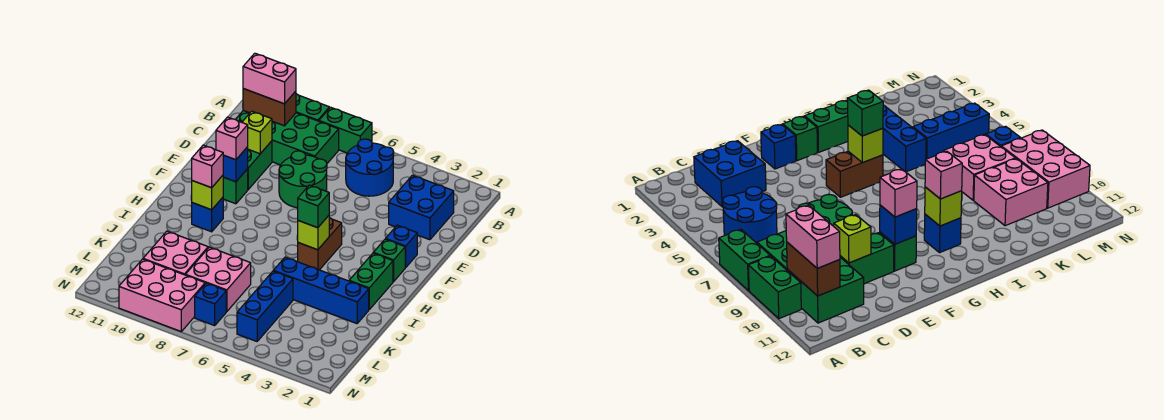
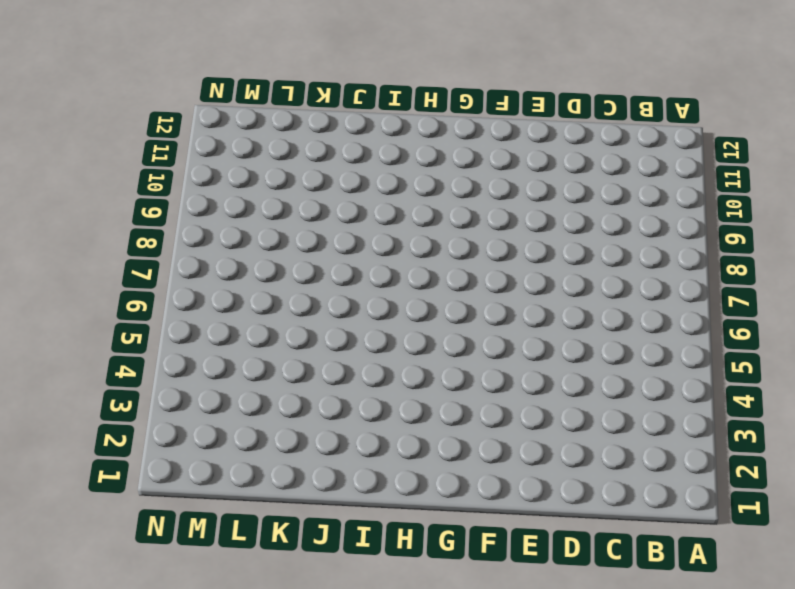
none -> green brick A7:A8 level 1
none -> green brick A9:A10 level 1
none -> blue round brick B5:C6 level 1

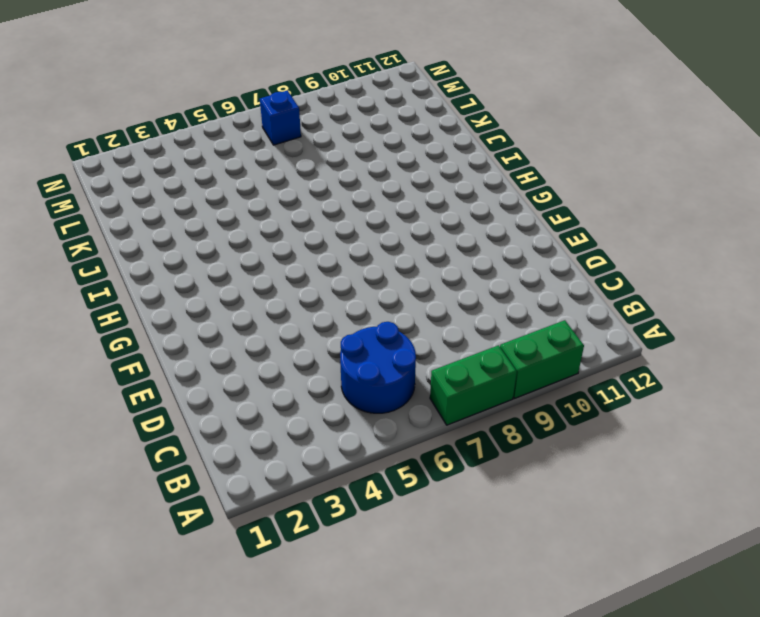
none -> green brick B8:C11 level 1
none -> blue brick C2:D3 level 1
none -> green round brick D7:E8 level 1

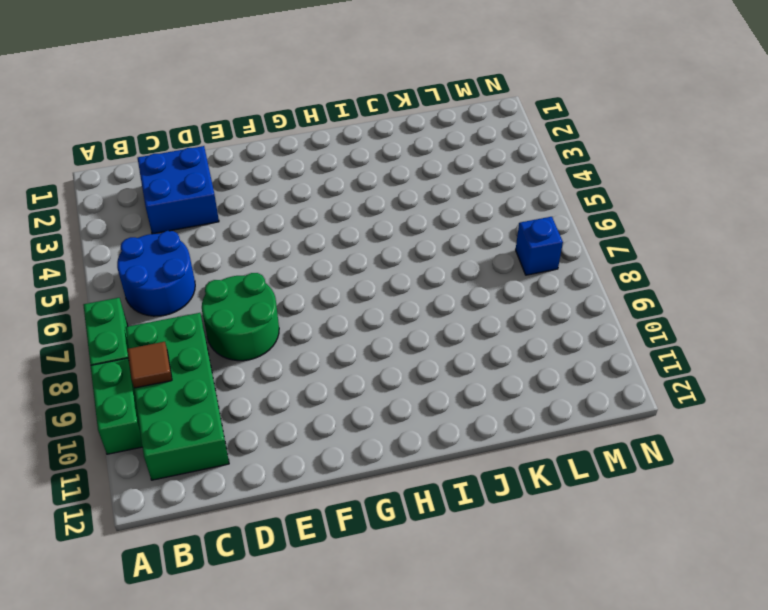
brown tile B9 level 2 -> none
none -> green brick D10:E10 level 1
none -> blue brick F2 level 1
none -> green brick F10 level 1

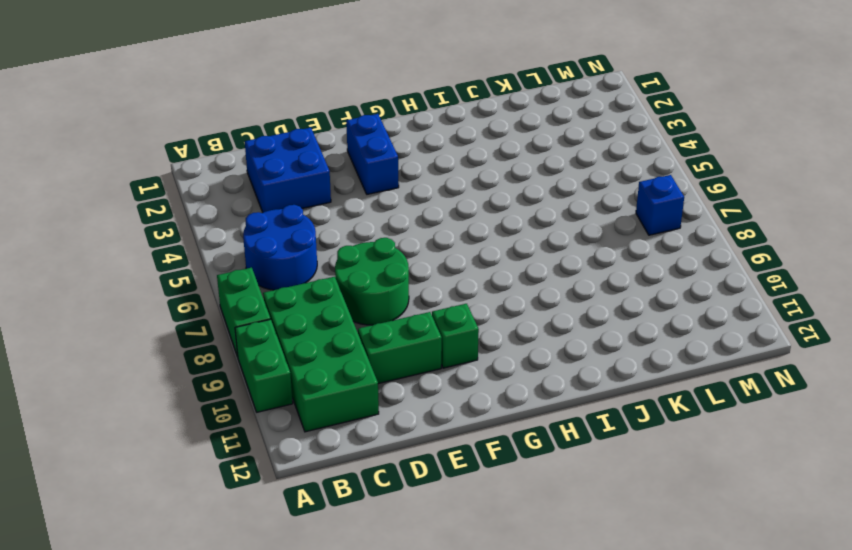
blue brick F2:F3 level 1 -> blue brick F2 level 1
none -> green brick G2 level 1
none -> brown brick G5:H5 level 1
none -> green brick H2:I2 level 1

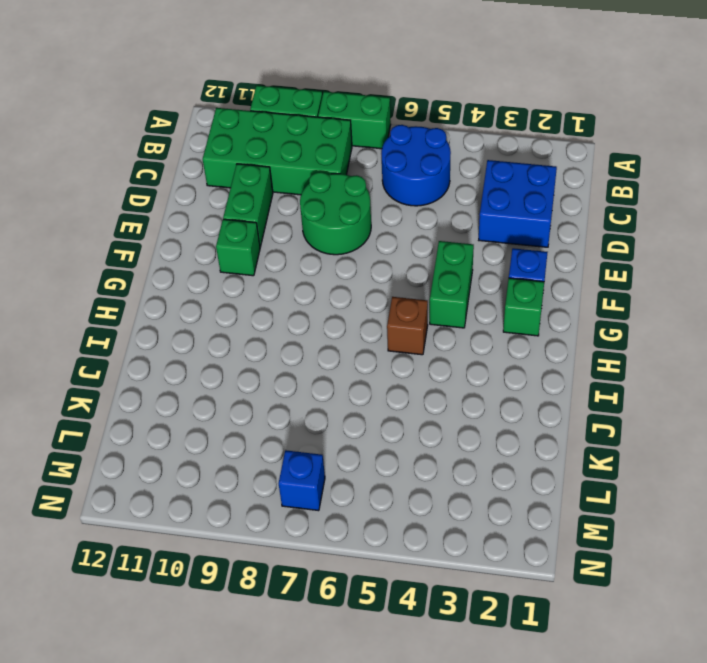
green brick F4:G4 level 1 -> green brick H2:I2 level 1
brown brick H5 level 1 -> brown brick G5:H5 level 1
none -> blue brick H10 level 1
none -> blue brick J2:J5 level 1
none -> blue brick K5:M5 level 1

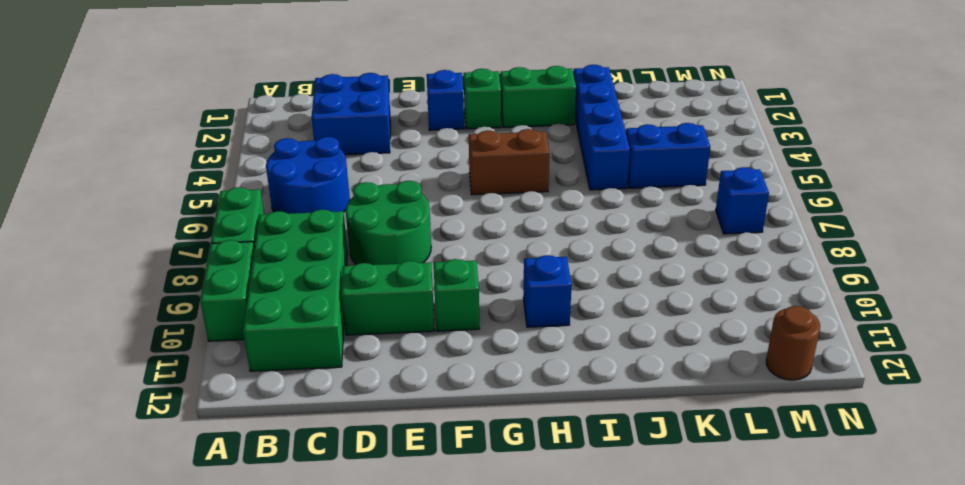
blue brick K5:L5 level 1 -> blue brick K5:M5 level 1
brown round brick M12 level 1 -> none
none -> pink brick K7:L8 level 1
none -> pink brick K9:L10 level 1
none -> pink brick M8:N10 level 1

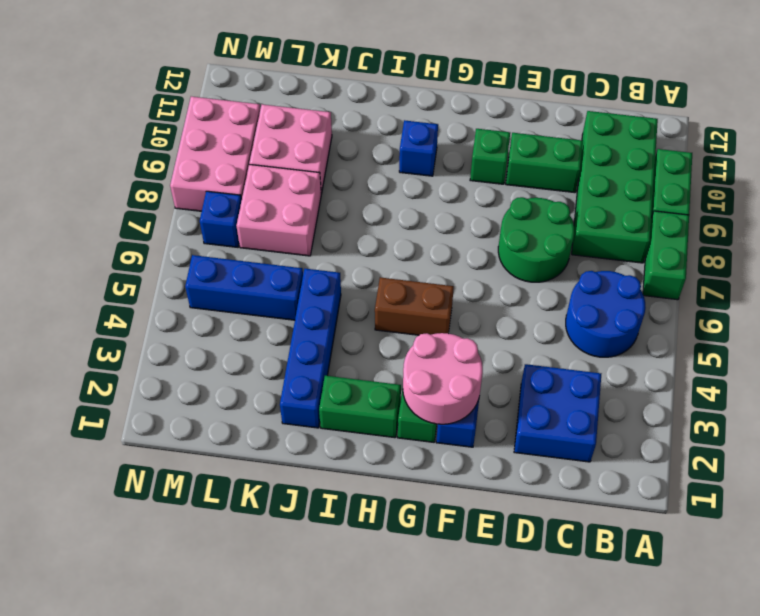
pink round brick F2:G3 level 2 -> none
none -> brown brick B10:B11 level 2
none -> lime brick D10 level 2
none -> blue brick F10 level 2

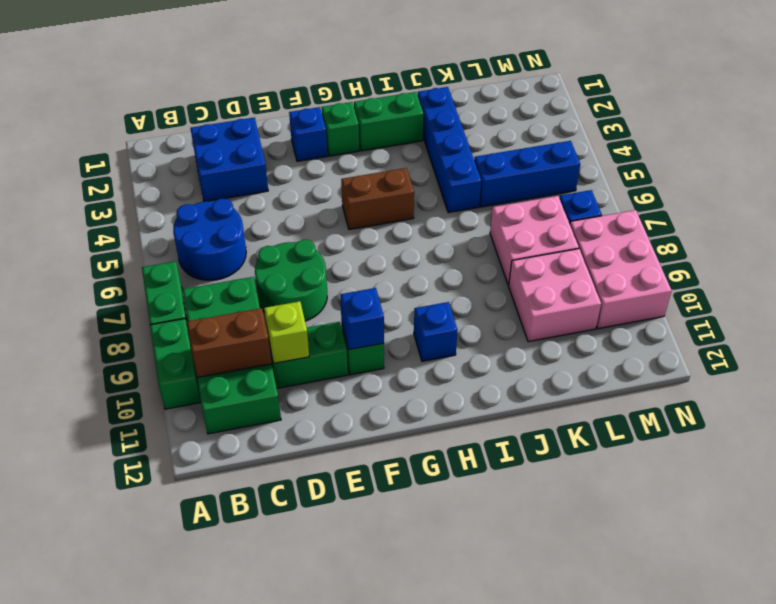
brown brick B10:C10 level 2 -> brown brick B10:B11 level 2
none -> lime brick H5 level 2
none -> lime brick H10 level 2
none -> pink brick B10:B11 level 3

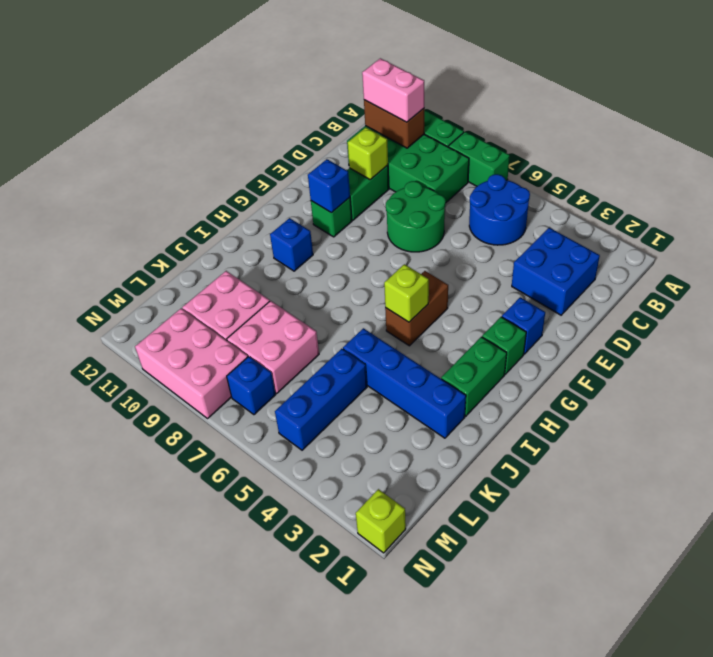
lime brick N1 level 1 -> lime brick H10 level 2
none -> pink brick F10 level 3
none -> green brick H5 level 3
none -> pink brick H10 level 3

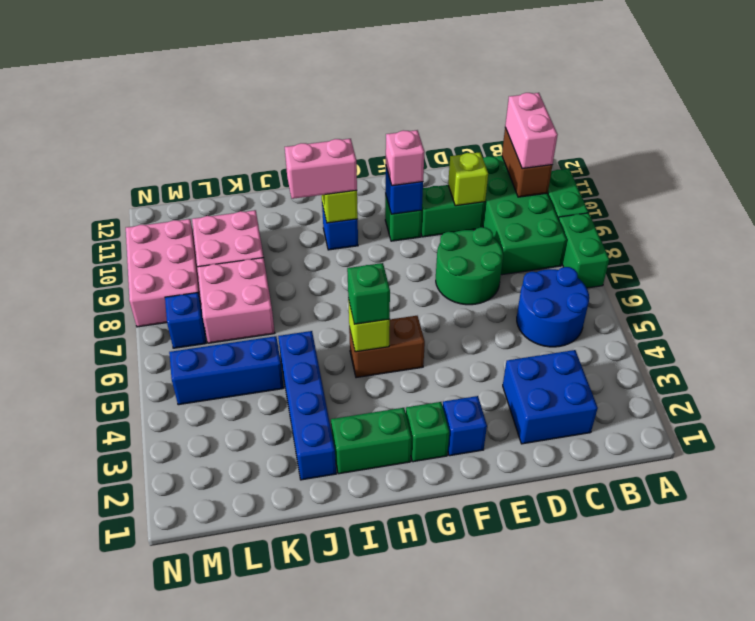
pink brick H10:I10 level 3 -> pink brick H10 level 3

